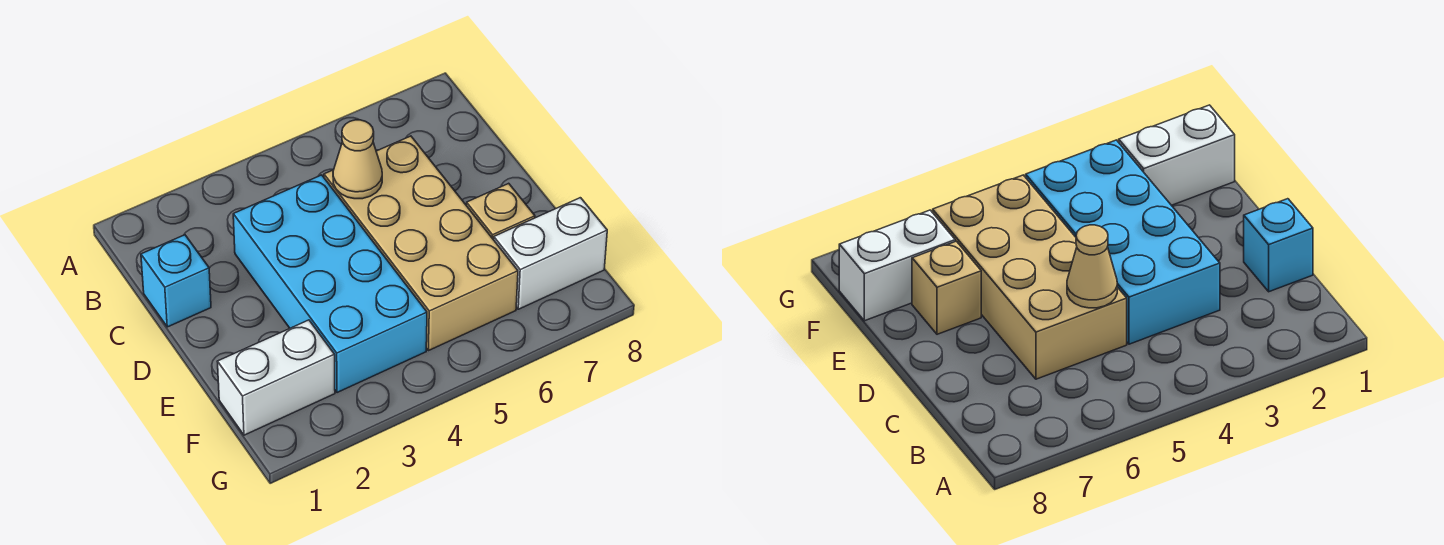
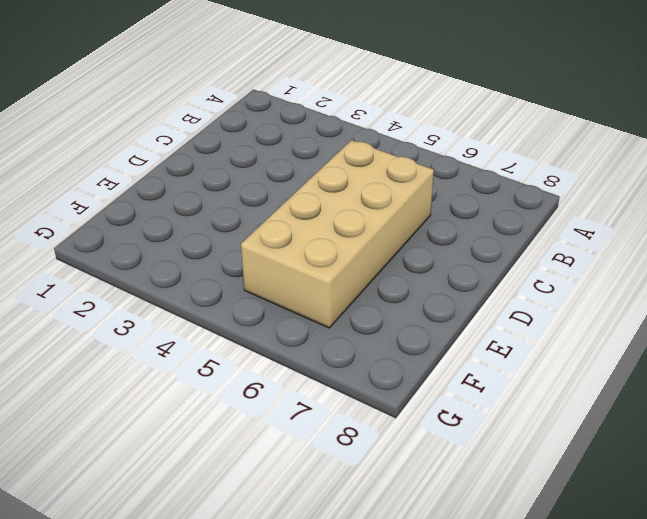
none -> cyan brick C1 level 1
none -> cyan brick C3:F4 level 1

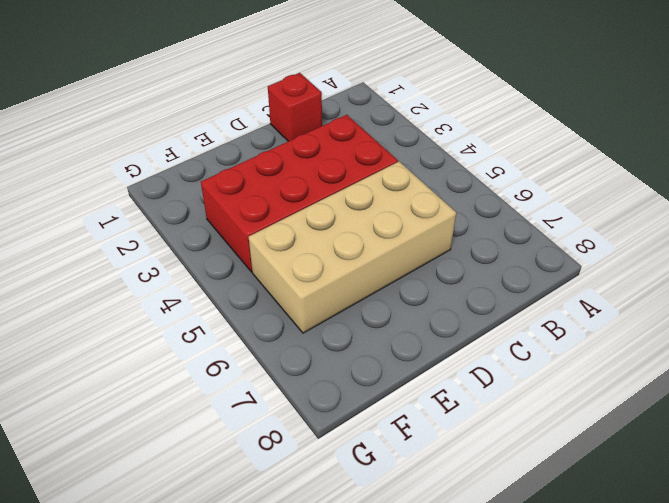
red brick C1 level 1 -> cyan brick C1 level 1
red brick C3:F4 level 1 -> cyan brick C3:F4 level 1
none -> tan brick E7 level 1
none -> white brick F1:F2 level 1

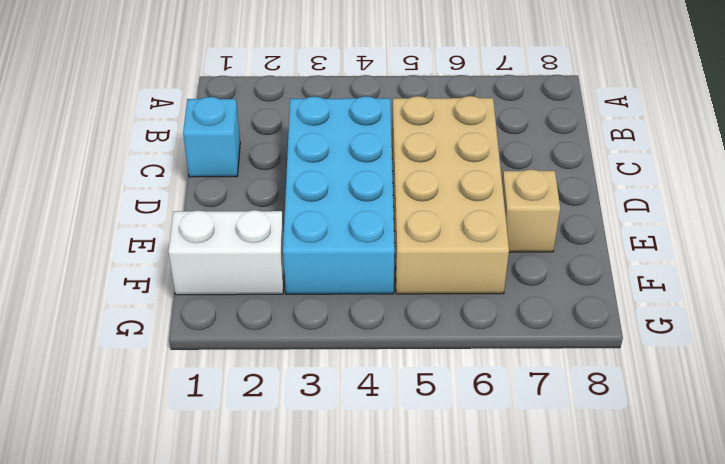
none -> white brick F7:F8 level 1
none -> tan cone C5 level 2

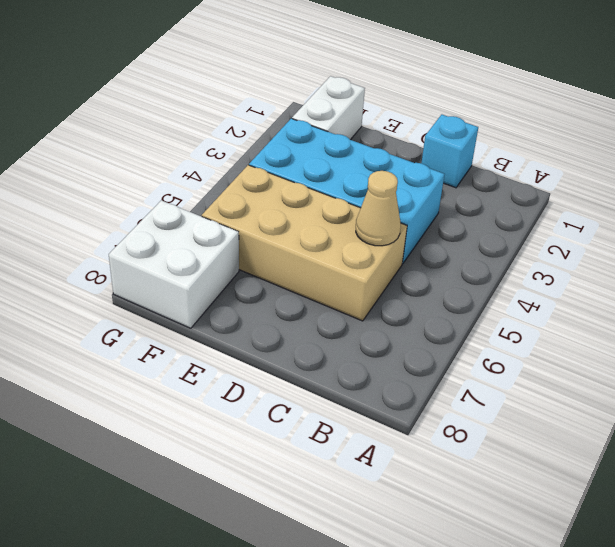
white brick F7:G8 level 1 -> white brick F7:F8 level 1
none -> tan brick E7 level 1

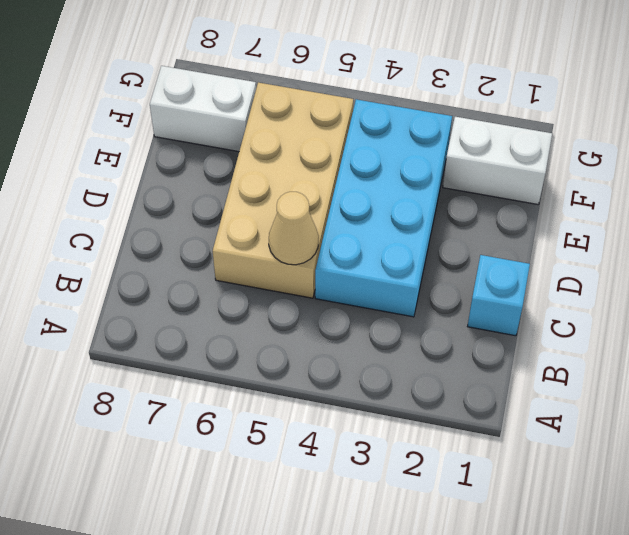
none -> tan brick E7 level 1

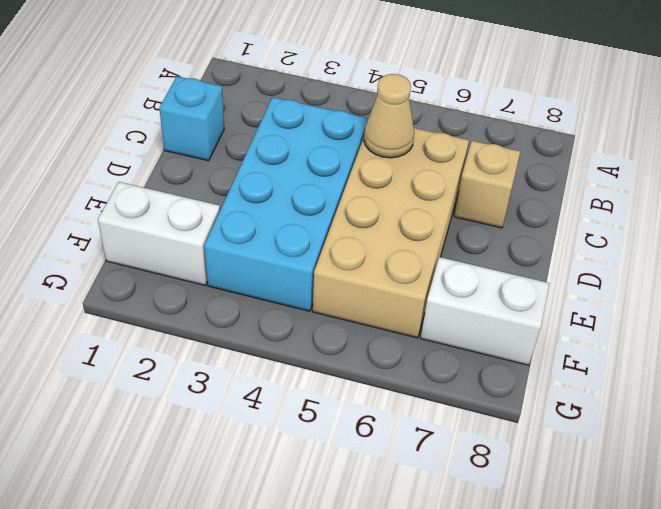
tan brick C7 level 1 -> tan brick E7 level 1

